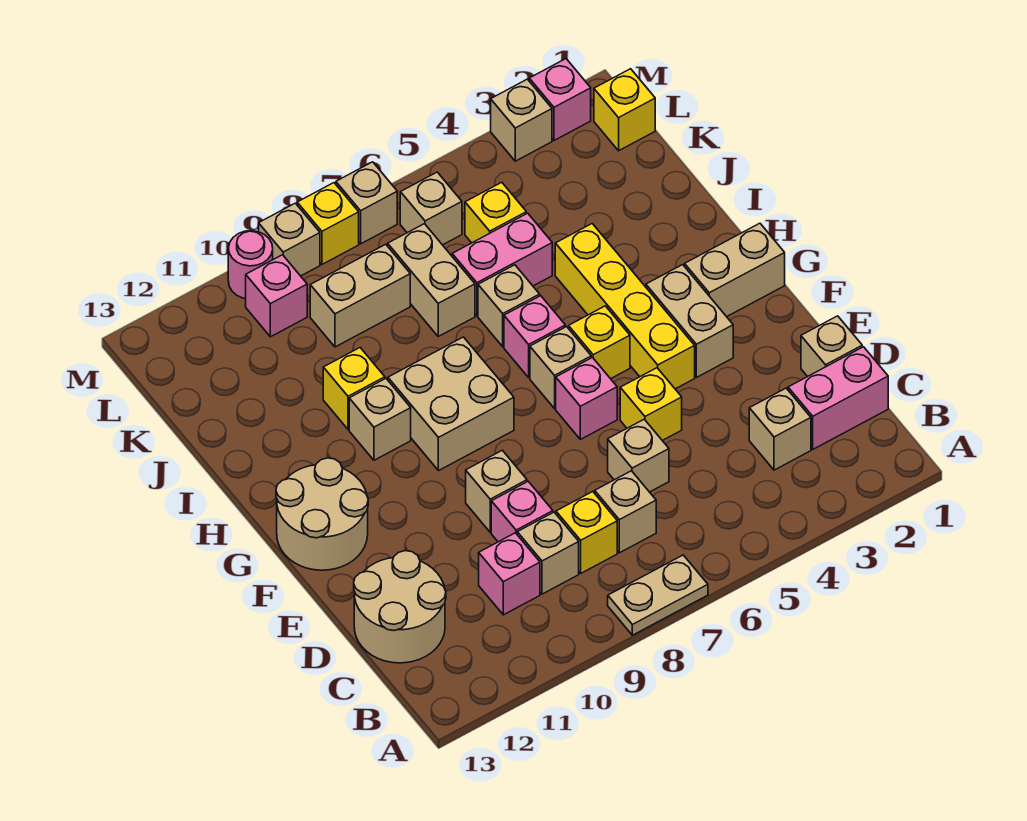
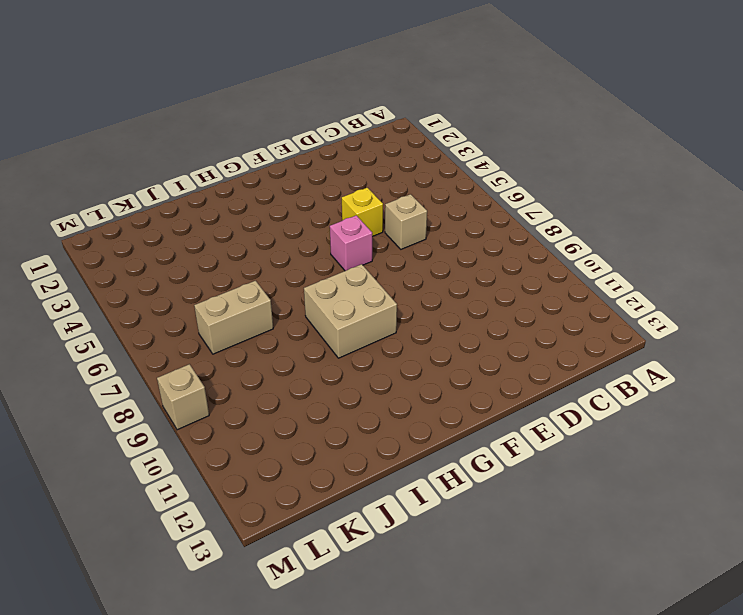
none -> tan plate A7:A8 level 1
none -> pink brick C1:C2 level 1
none -> tan brick C3 level 1
none -> tan brick C7 level 1

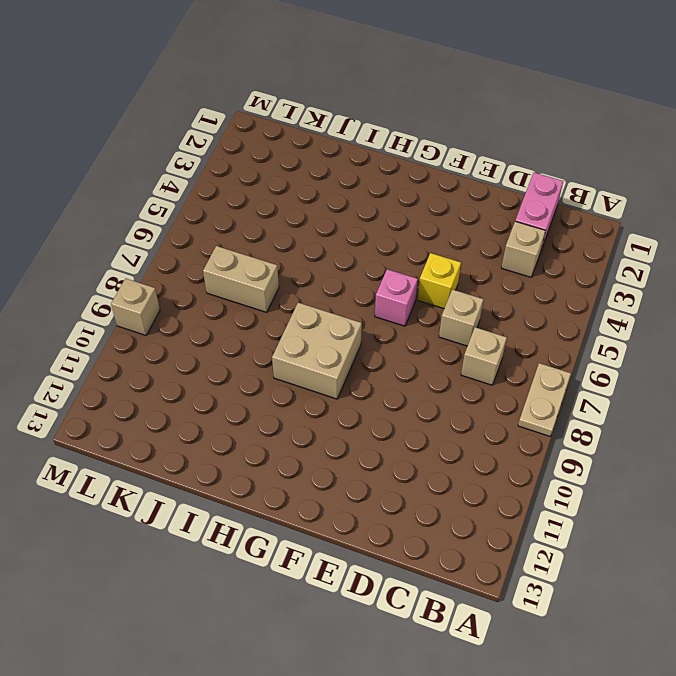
none -> yellow brick C8 level 1
none -> tan brick C9 level 1
none -> pink brick C10 level 1
none -> tan round brick C12:D13 level 1

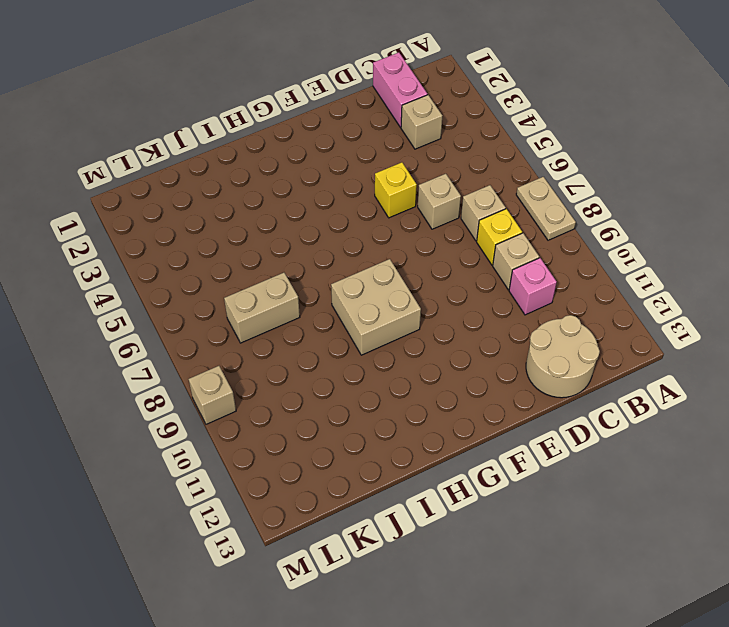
none -> tan brick D1 level 1
none -> pink brick D9 level 1
none -> tan brick E9 level 1
none -> tan brick F3:G3 level 1

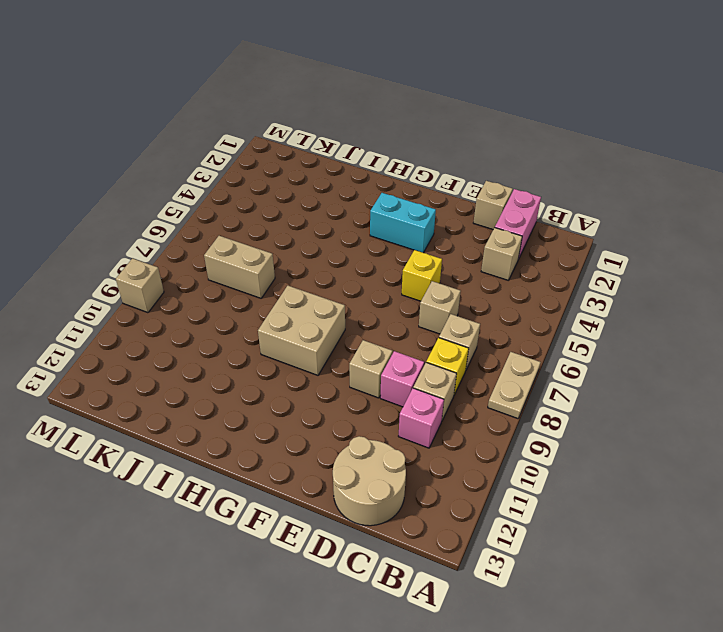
cyan brick F3:G3 level 1 -> tan brick F3:G3 level 1
none -> yellow brick F4:I4 level 1
none -> pink brick F6 level 1
none -> tan round brick F12:G13 level 1
none -> tan brick G1:G2 level 1

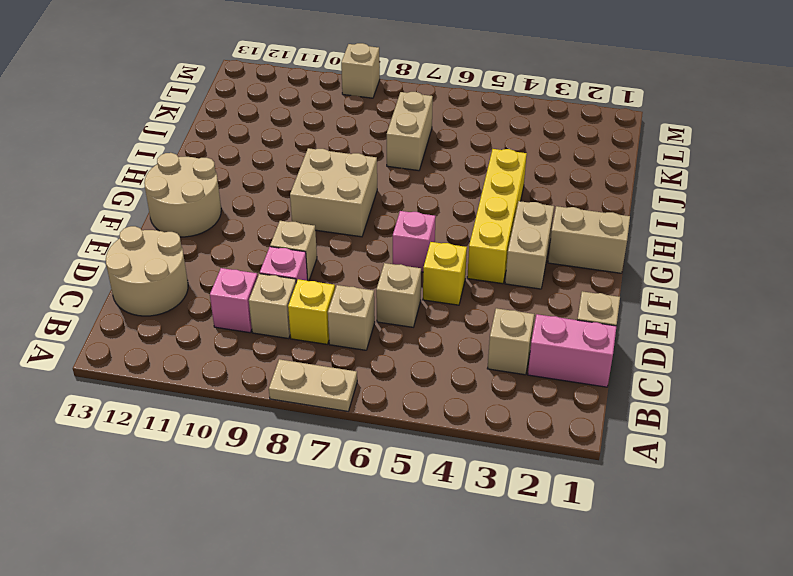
none -> yellow brick G5 level 1
none -> tan brick G6 level 1
none -> pink brick H6 level 1
none -> tan brick H10 level 1

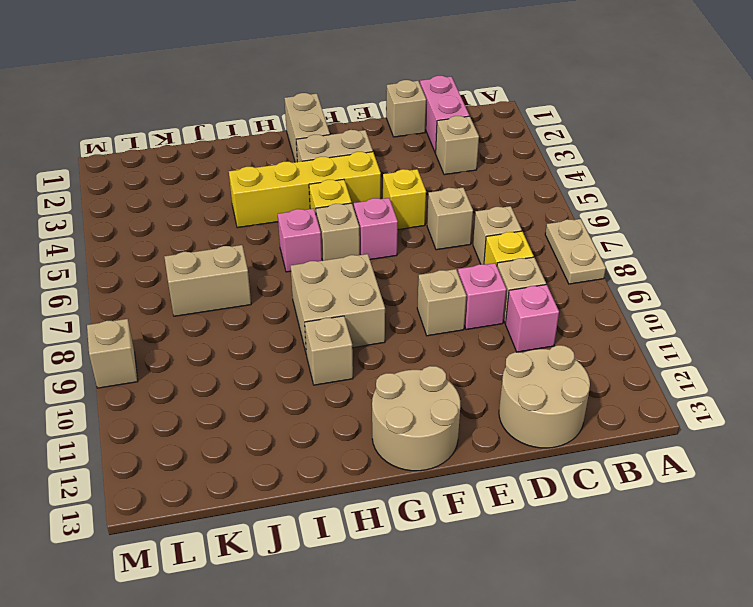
none -> tan brick I6 level 1
none -> yellow brick I10 level 1
none -> pink brick J5:J6 level 1
none -> yellow brick K5 level 1

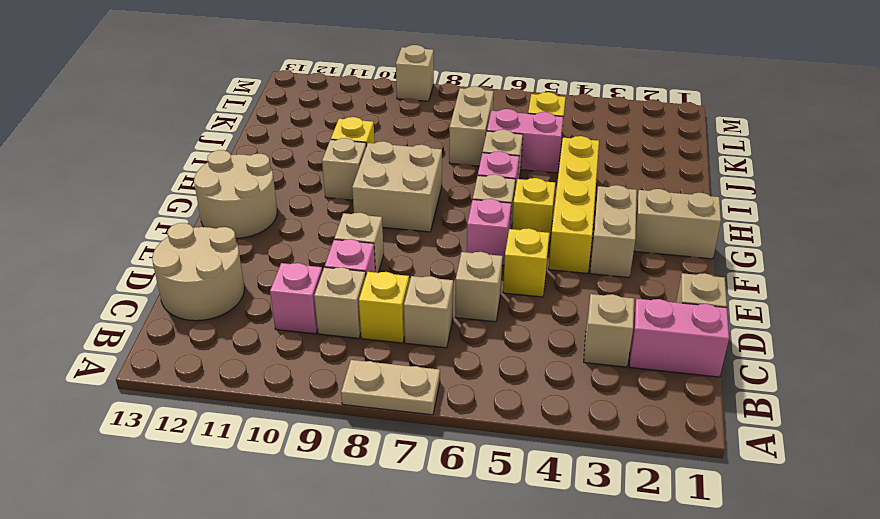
none -> tan brick K8:K9 level 1
none -> yellow brick L1 level 1
none -> tan brick L6 level 1
none -> pink brick L10 level 1

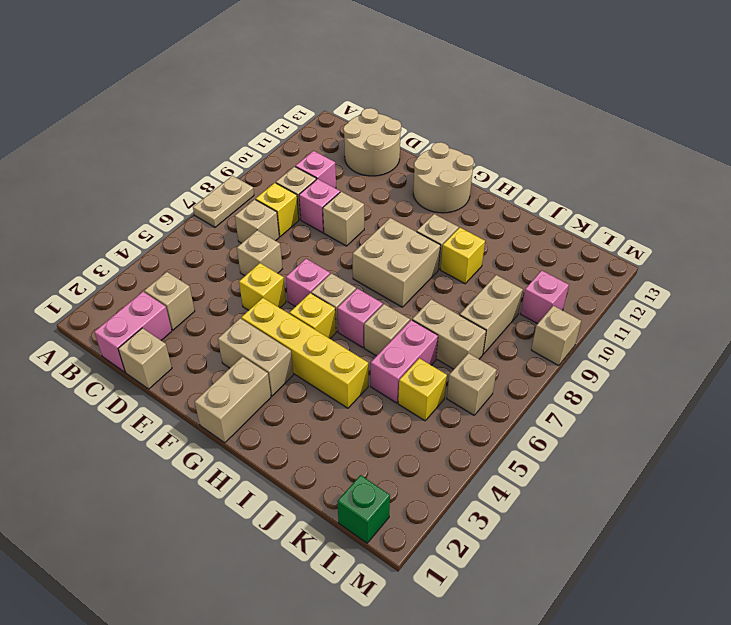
green brick L1 level 1 -> yellow brick L1 level 1
none -> pink brick M2 level 1
none -> tan brick M3 level 1
none -> tan brick M7 level 1
none -> yellow brick M8 level 1

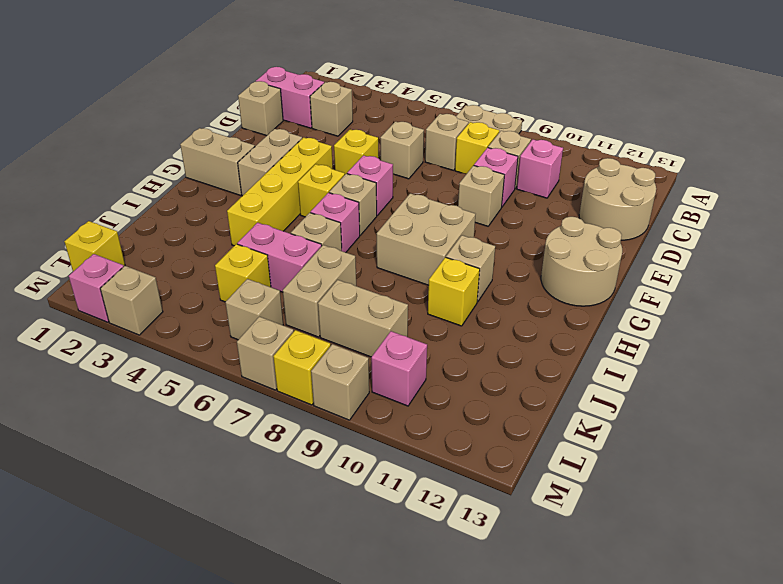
none -> pink round brick M10 level 1

